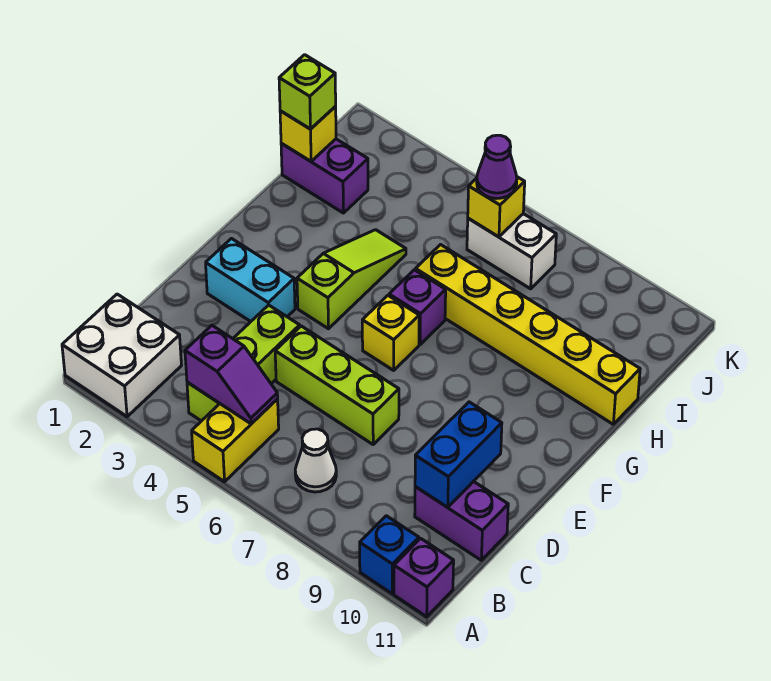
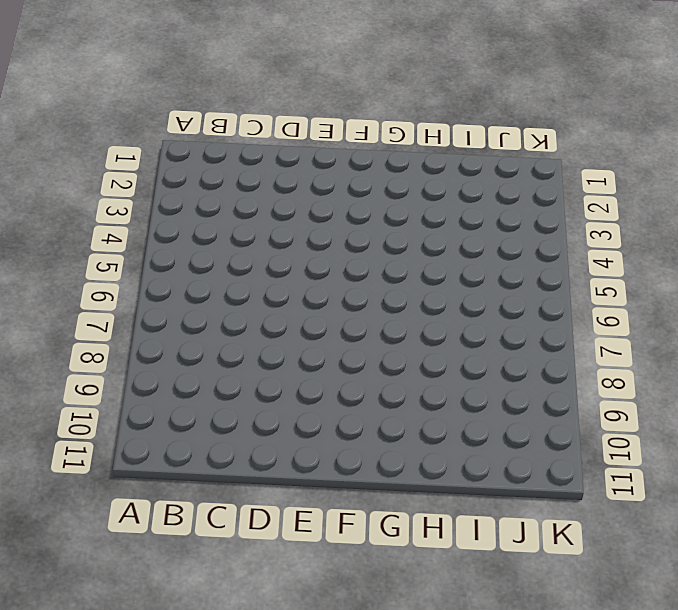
none -> white brick A1:B2 level 1
none -> yellow brick A5:B5 level 1
none -> blue brick A10 level 1

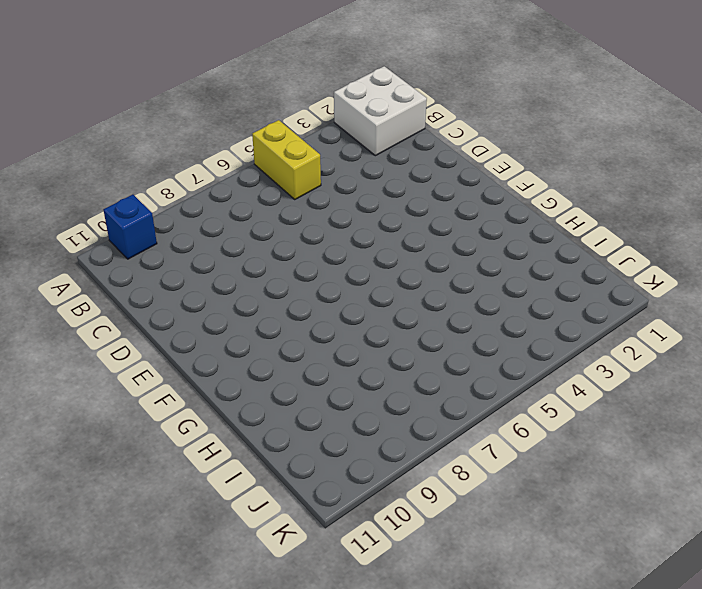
none -> purple brick A11 level 1
none -> lime brick B4:D4 level 1
none -> white cone B7 level 1

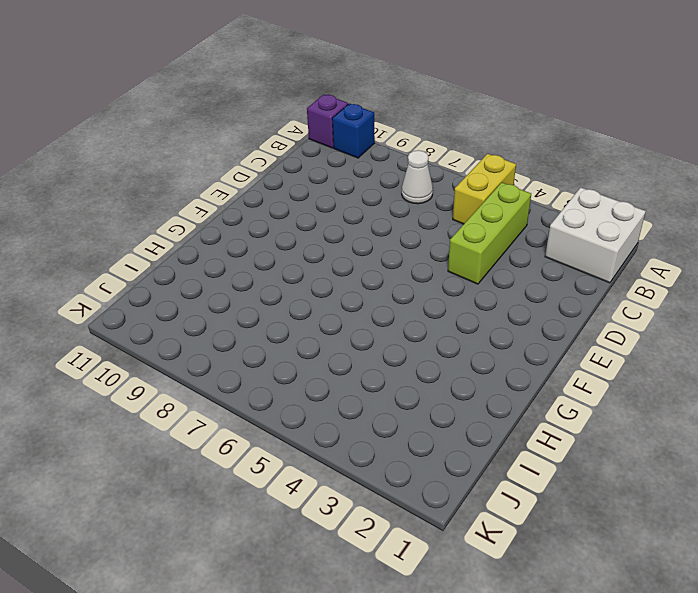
none -> purple brick C10:C11 level 1
none -> lime brick D5:D7 level 1
none -> cyan brick E2:E3 level 1

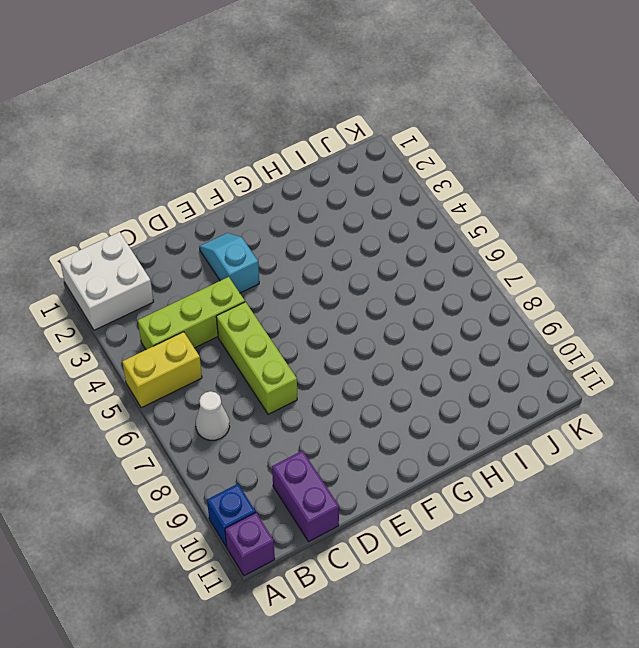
cyan slope E2:E3 level 1 top 3 -> cyan brick E2:E3 level 1
none -> lime slope F4:H4 level 1 top F
none -> yellow brick F6 level 1
none -> purple brick G6 level 1

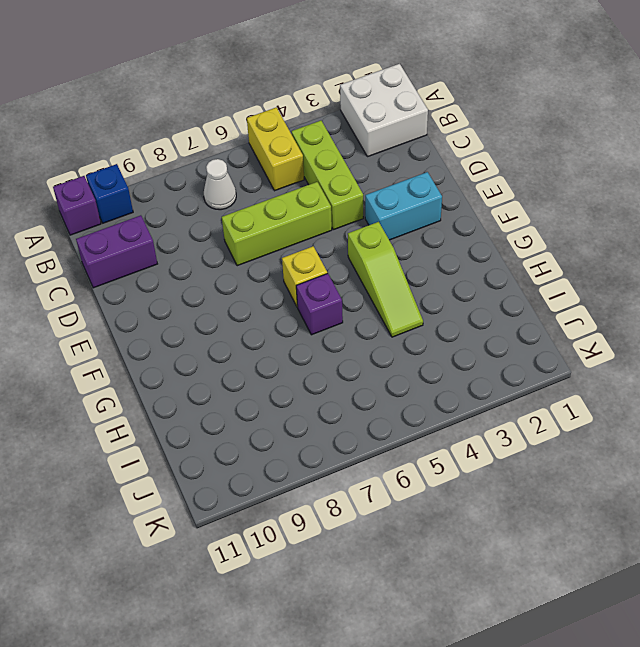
none -> yellow brick H6:H11 level 1
none -> purple brick I1:I2 level 1
none -> white brick J6:J7 level 1

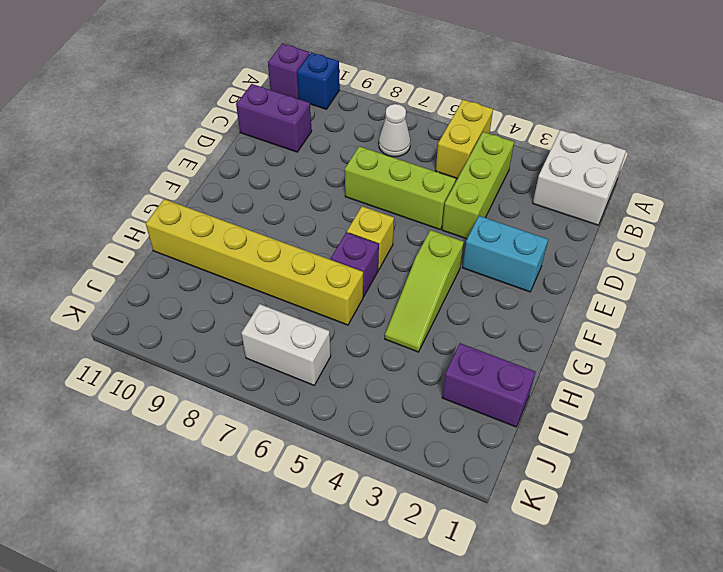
none -> purple slope B4:B5 level 2 top 4
none -> blue brick C10:D10 level 2
none -> yellow brick I1 level 2

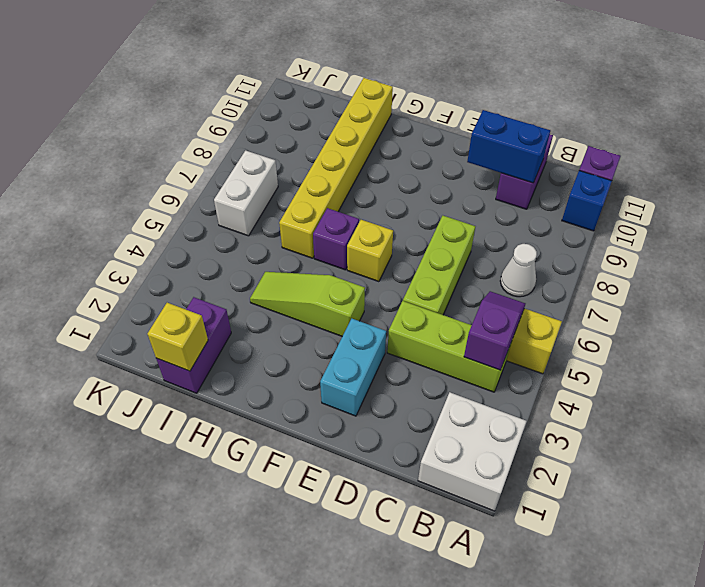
none -> yellow brick J6 level 2
none -> lime brick I1 level 3
none -> purple cone J6 level 3

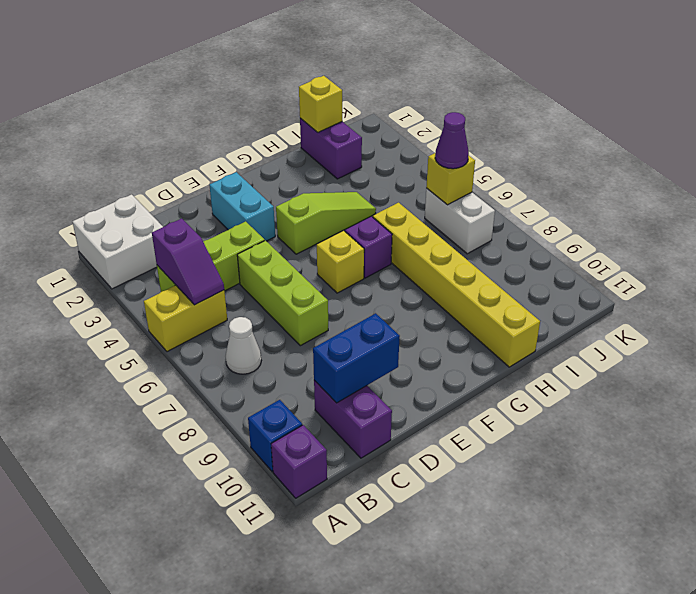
none -> lime brick I1 level 3

